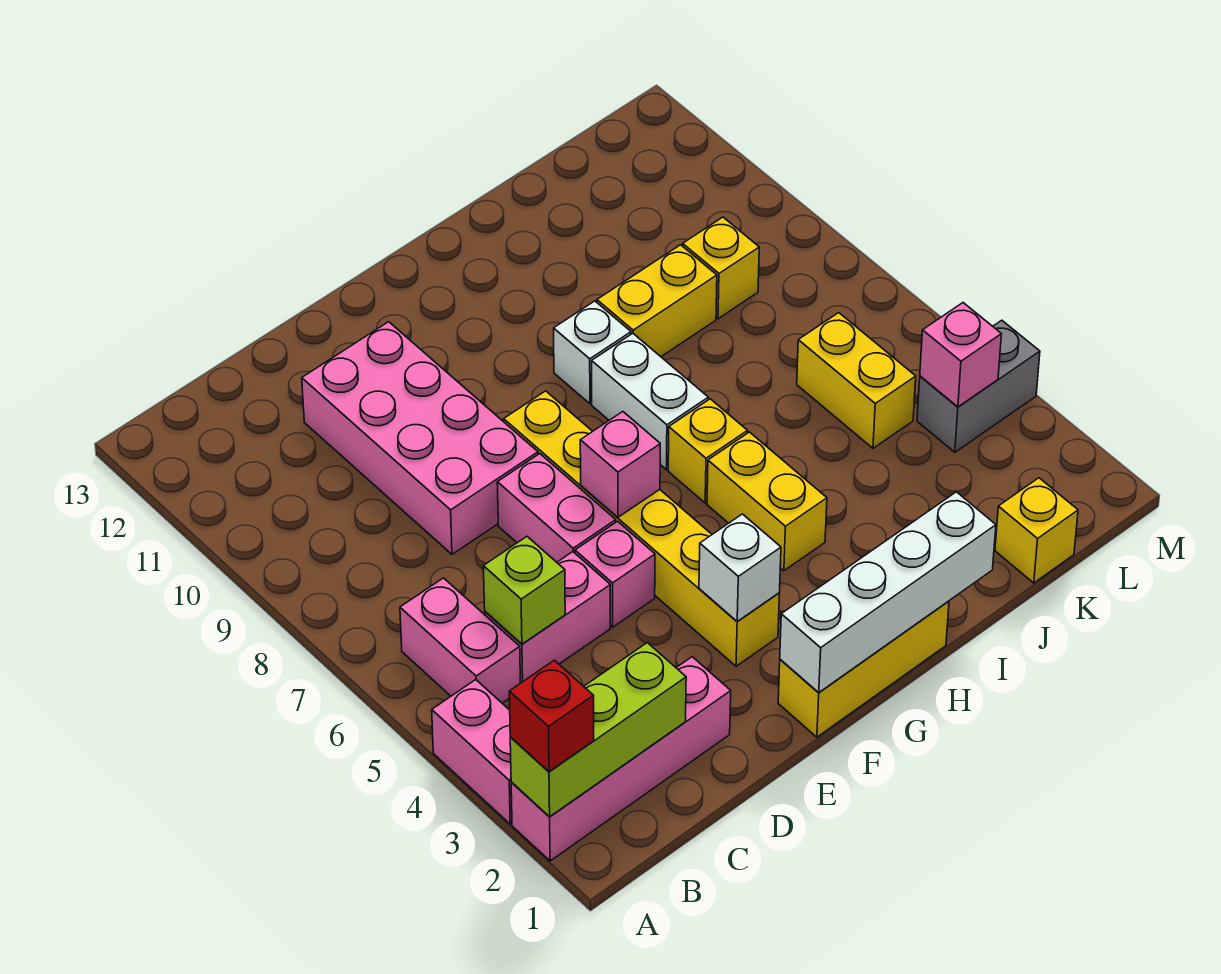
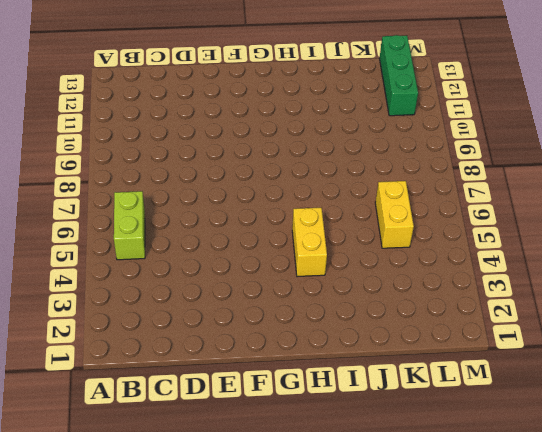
lime brick B5:B6 level 1 -> pink brick B5:B6 level 1
green brick L11:L13 level 1 -> none
none -> pink brick A2:D2 level 1
none -> pink brick A3:A4 level 1
none -> pink brick C5:D5 level 1

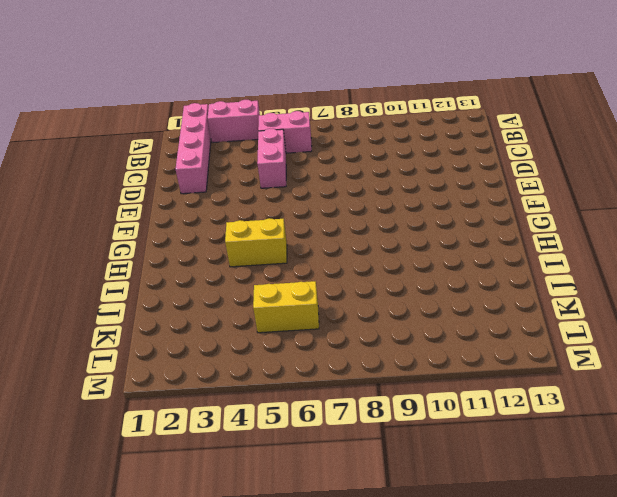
none -> pink brick D8:E11 level 1
none -> pink brick E5 level 1
none -> pink brick E6:E7 level 1

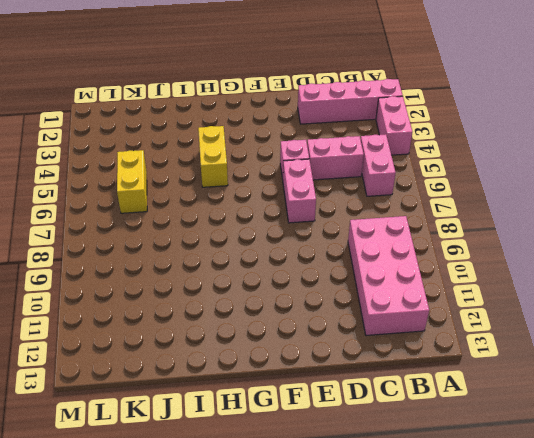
pink brick B9:C12 level 1 -> pink brick D8:E11 level 1
none -> yellow brick F1:H1 level 1
none -> yellow brick F3:F8 level 1
none -> yellow brick H6 level 1

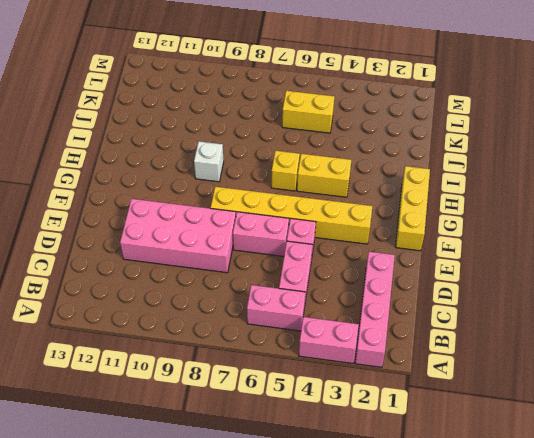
none -> white brick H7:H8 level 1
none -> yellow brick I9:J9 level 1
none -> yellow brick K1 level 1

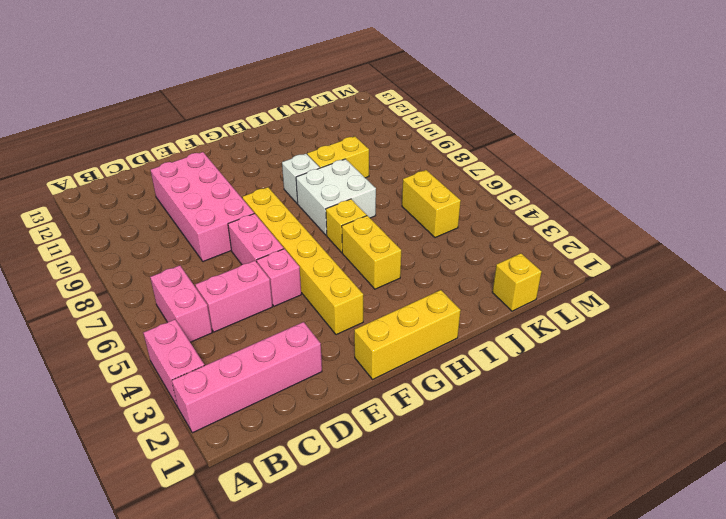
white brick H7:I8 level 1 -> white brick H7:H8 level 1
none -> yellow brick K9 level 1
none -> grey brick L4:M4 level 1
none -> lime brick A2:C2 level 2

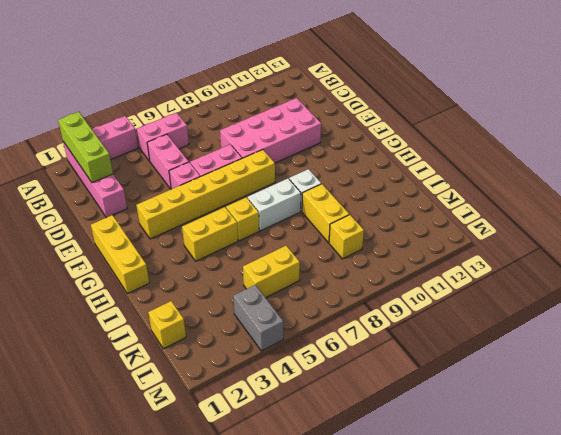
none -> lime brick C5 level 2
none -> white brick F1:I1 level 2
none -> white brick F3 level 2

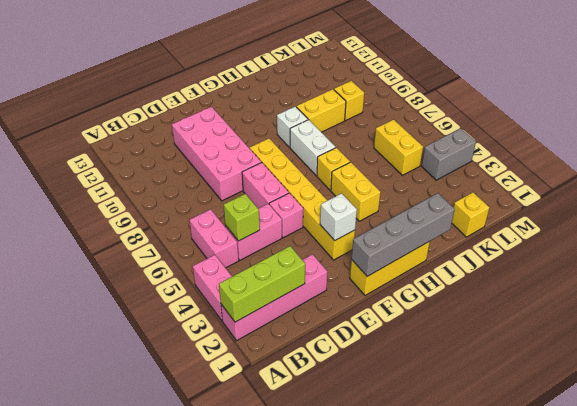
grey brick F1:I1 level 2 -> white brick F1:I1 level 2
none -> pink brick F6 level 2
none -> pink brick L4 level 2
none -> red brick A2 level 3

